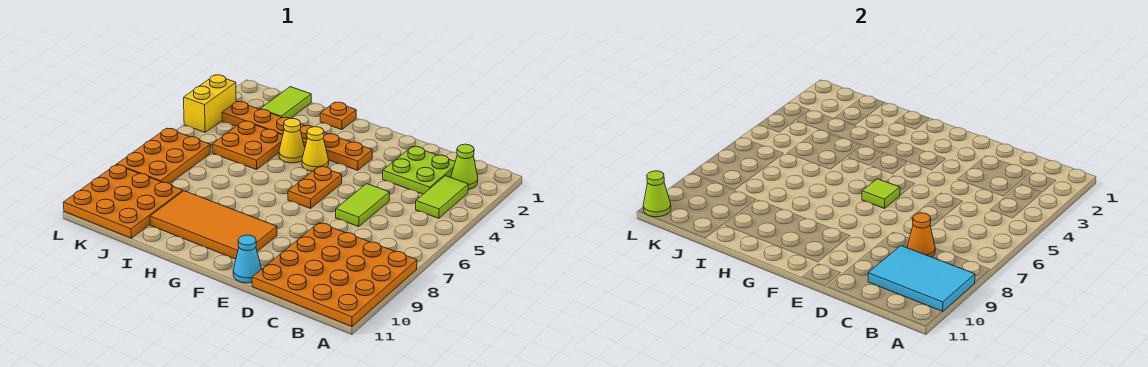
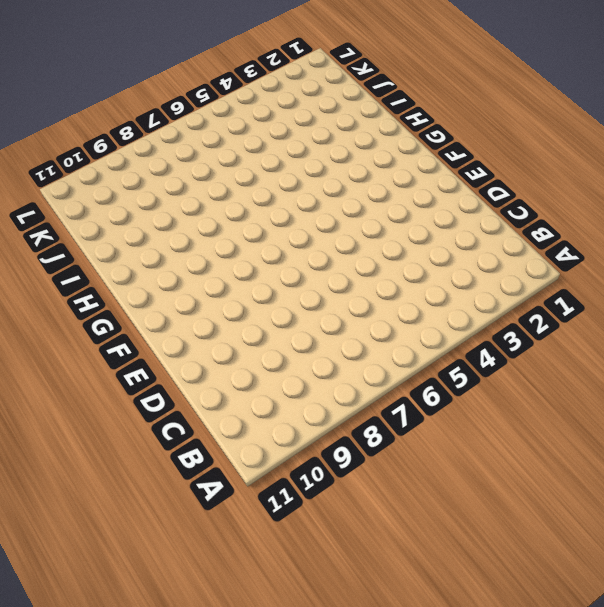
none -> orange plate A8:D11 level 1
none -> lime cone B2 level 1
none -> lime tile B3:B4 level 1

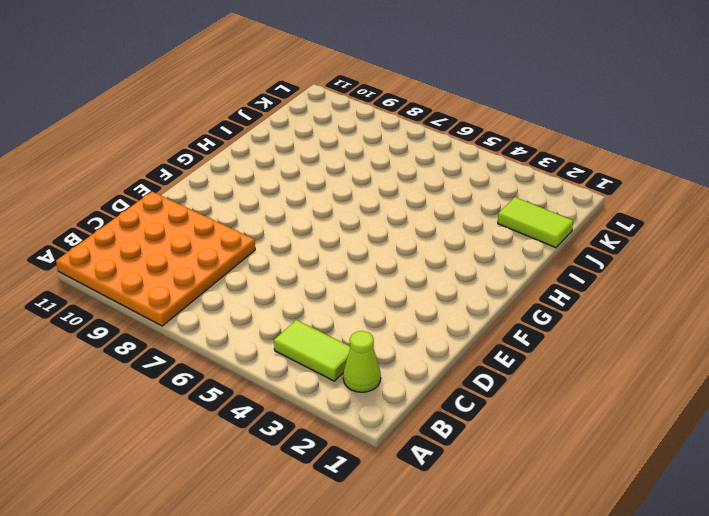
none -> lime plate C2:D3 level 1
none -> lime tile D5:D6 level 1
none -> cyan cone E11 level 1

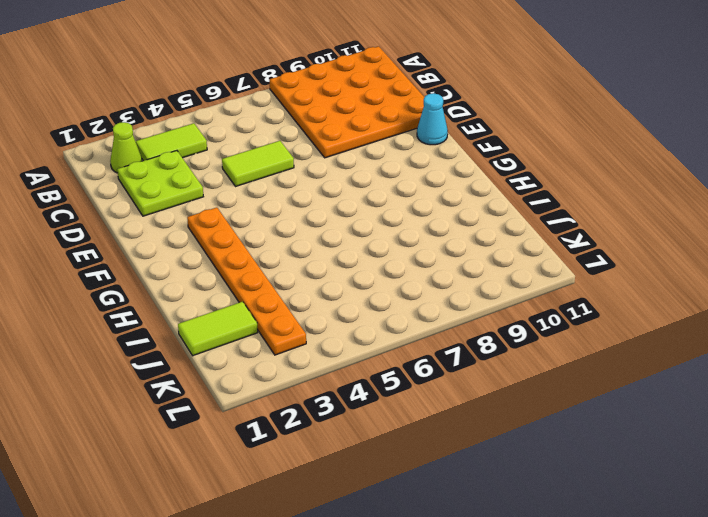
none -> orange plate F5:F6 level 1
none -> orange tile F9:I10 level 1
none -> yellow cone G4 level 1

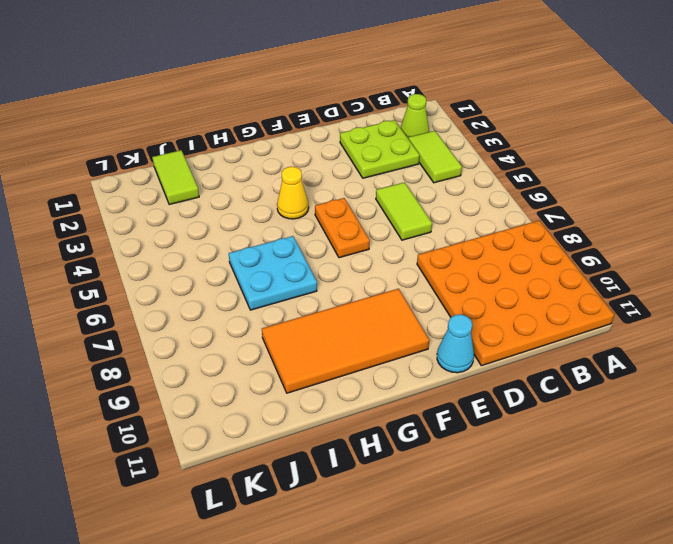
cyan plate H6:I7 level 1 -> none
none -> orange plate F3:K3 level 1
none -> orange plate H1 level 1
none -> yellow cone H4 level 1

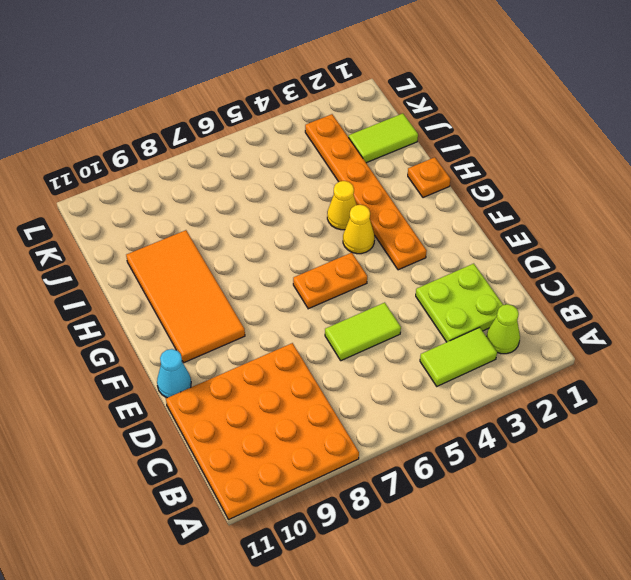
none -> orange plate I4:J5 level 1
none -> orange plate J9:L11 level 1
none -> orange plate K6:L8 level 1

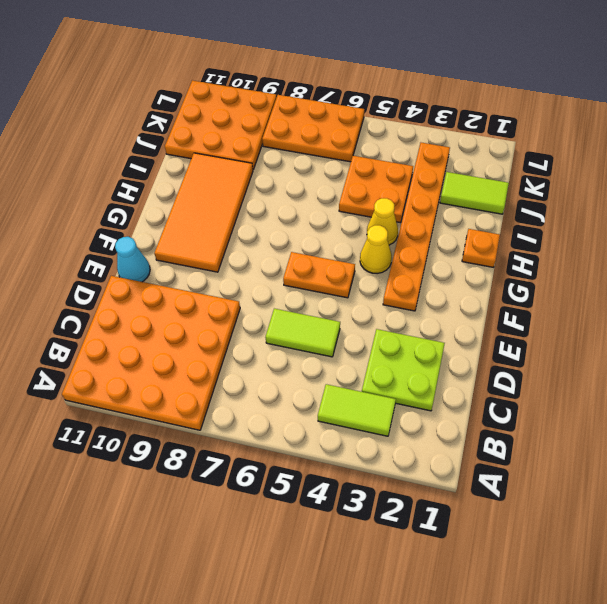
none -> lime cone B2 level 1
none -> yellow brick L3:L4 level 1
none -> cyan tile A9:C10 level 2

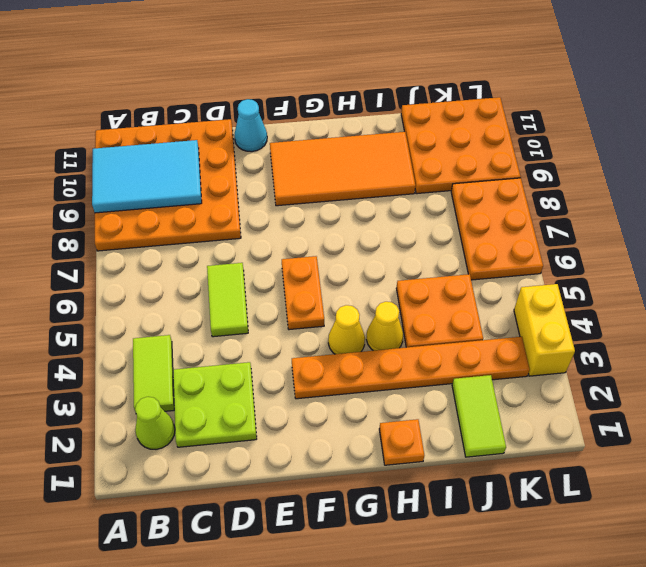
none -> orange cone C8 level 2
none -> lime tile F6 level 2
none -> lime cone L11 level 2

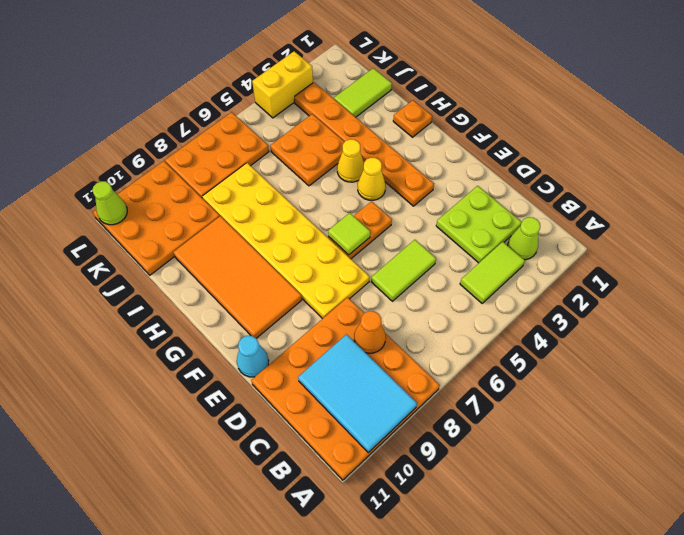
yellow plate E7:J8 level 1 -> none

